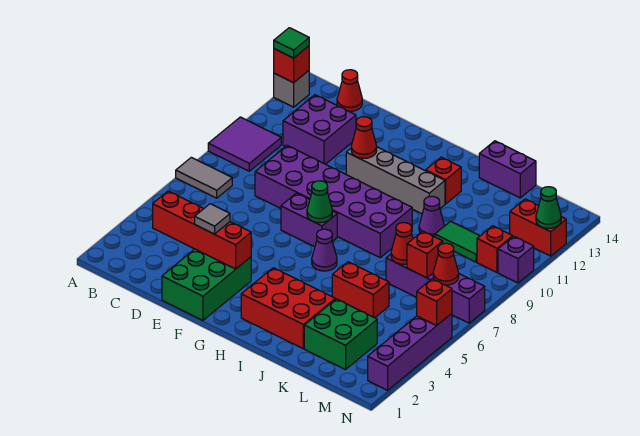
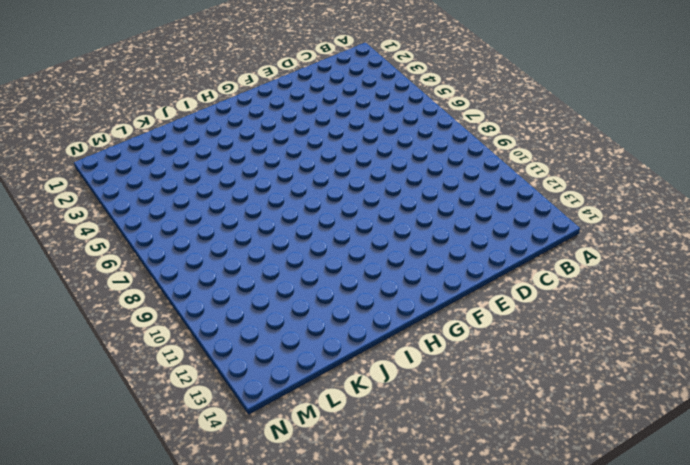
none -> grey tile A7:B7 level 1
none -> purple tile A9:B10 level 1
none -> grey brick A13 level 1
none -> purple brick C11:D12 level 1

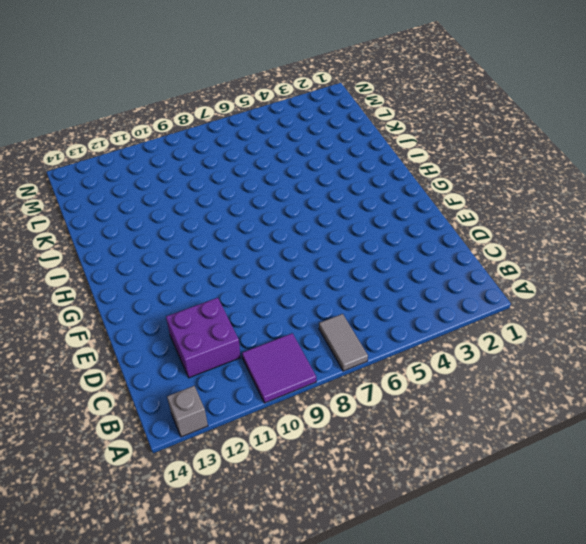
none -> red cone C14 level 1
none -> purple brick D8:I9 level 1
none -> green brick E1:F3 level 1
none -> purple brick F7:G7 level 1

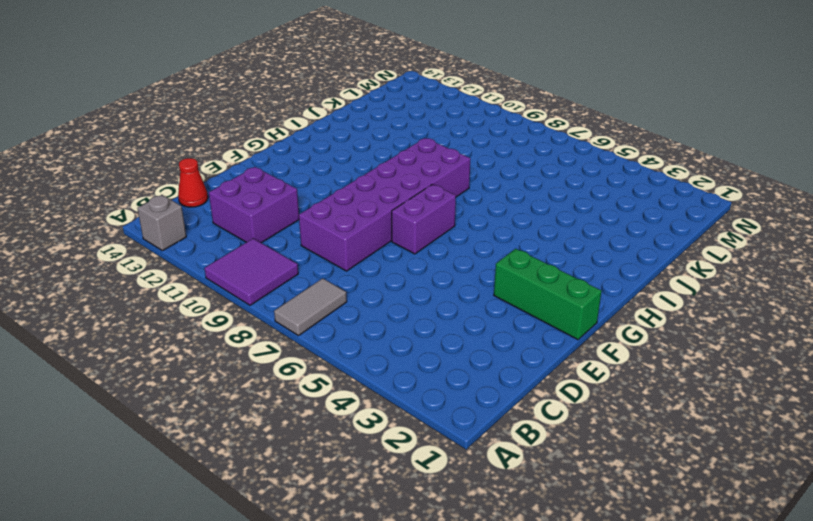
green brick F1:F3 level 1 -> green brick E1:F3 level 1
none -> grey brick F11:I11 level 1
none -> red brick H2:J3 level 1
none -> purple cone H6 level 1
none -> red brick I12 level 1

